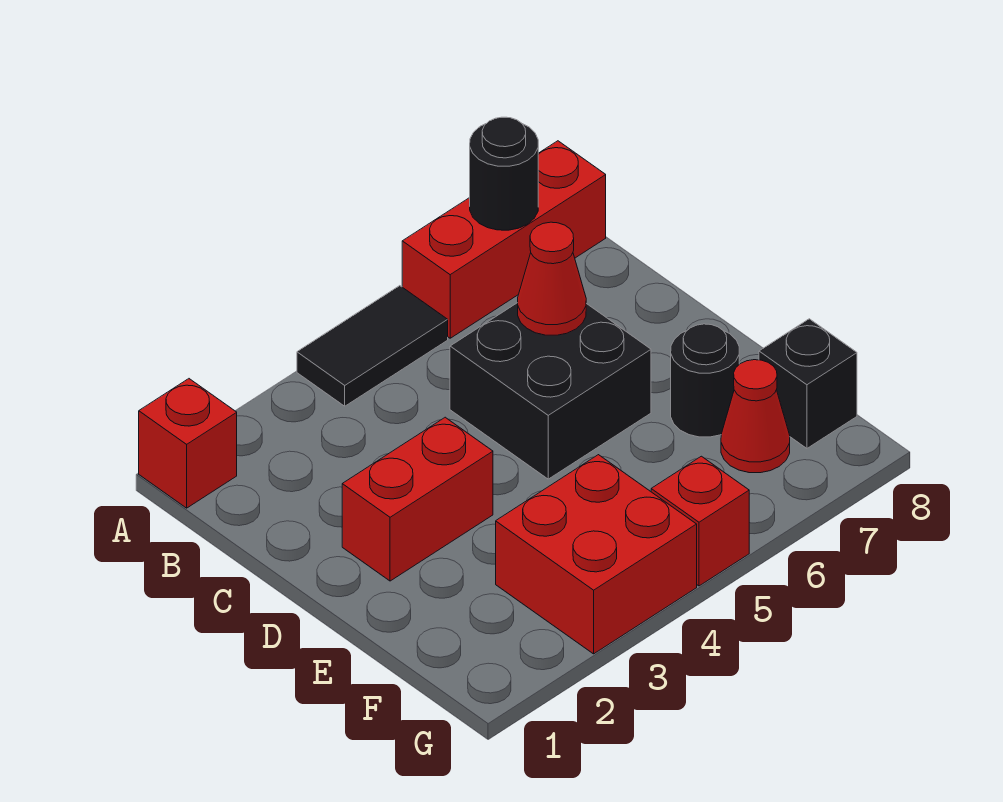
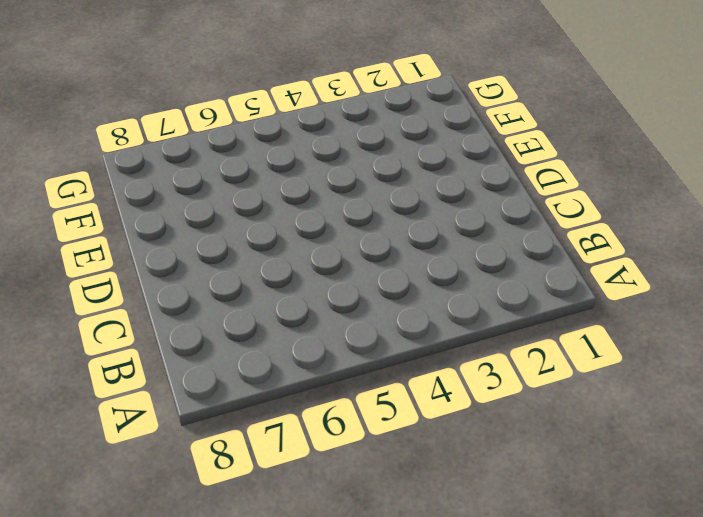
none -> red brick A1 level 1
none -> black tile A4:A5 level 1
none -> red brick A6:A8 level 1

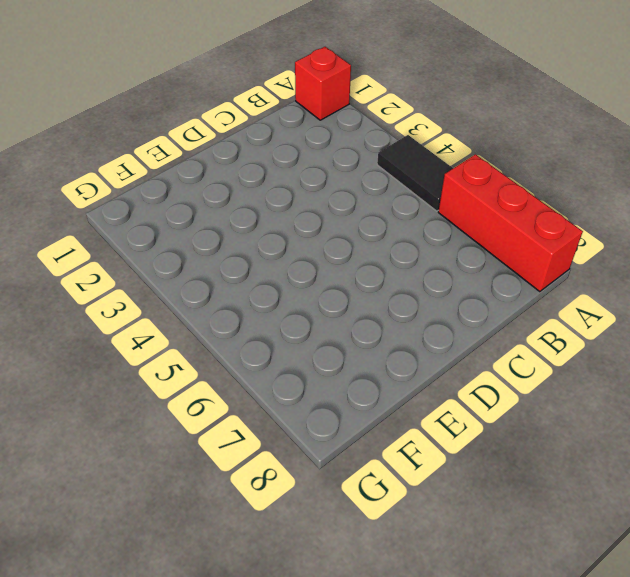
none -> black brick C5:D6 level 1
none -> red brick D2:D3 level 1
none -> black round brick E7 level 1

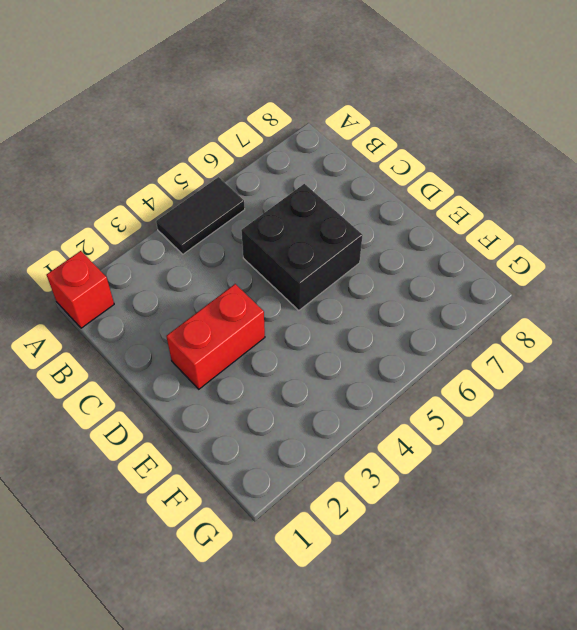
none -> red brick A6:A8 level 1
none -> black round brick E7 level 1
none -> red brick F3:G4 level 1

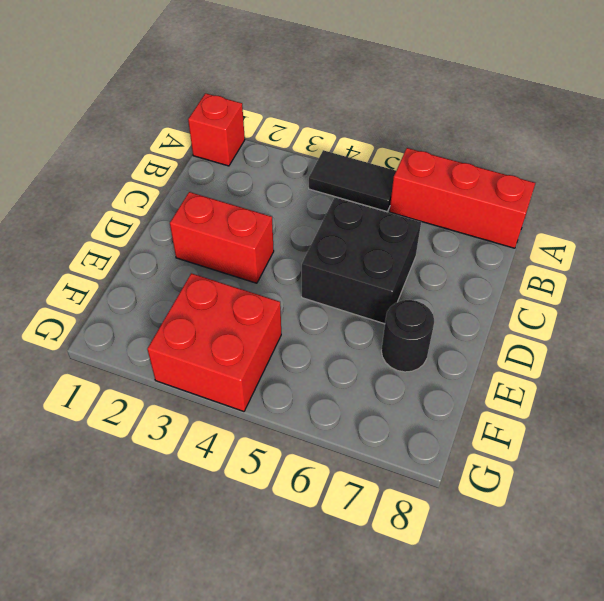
none -> red cone F7 level 1
none -> black brick F8 level 1
none -> red brick G5 level 1

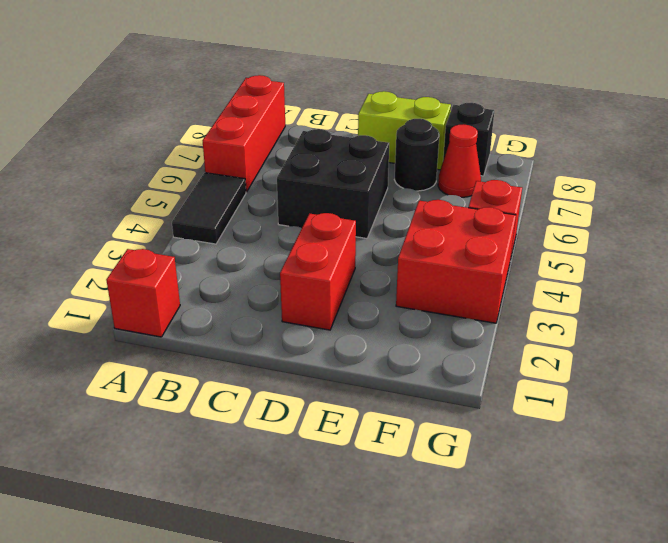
lime brick D8:E8 level 1 -> none
none -> black round brick A7 level 2
none -> red cone C6 level 2

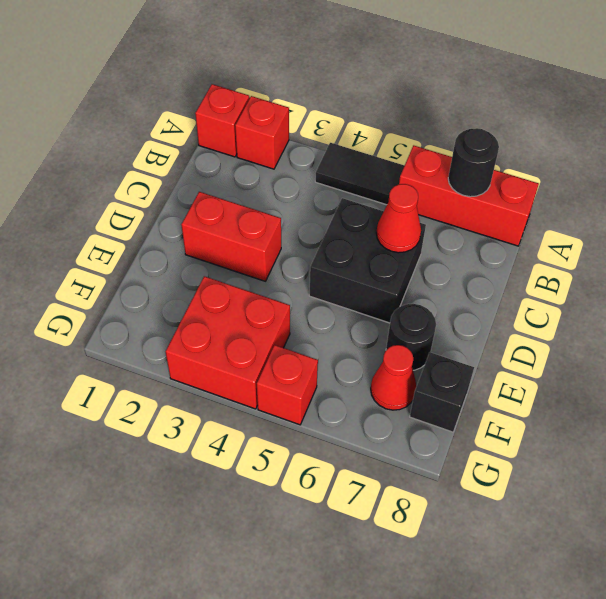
red brick A2 level 1 -> none

